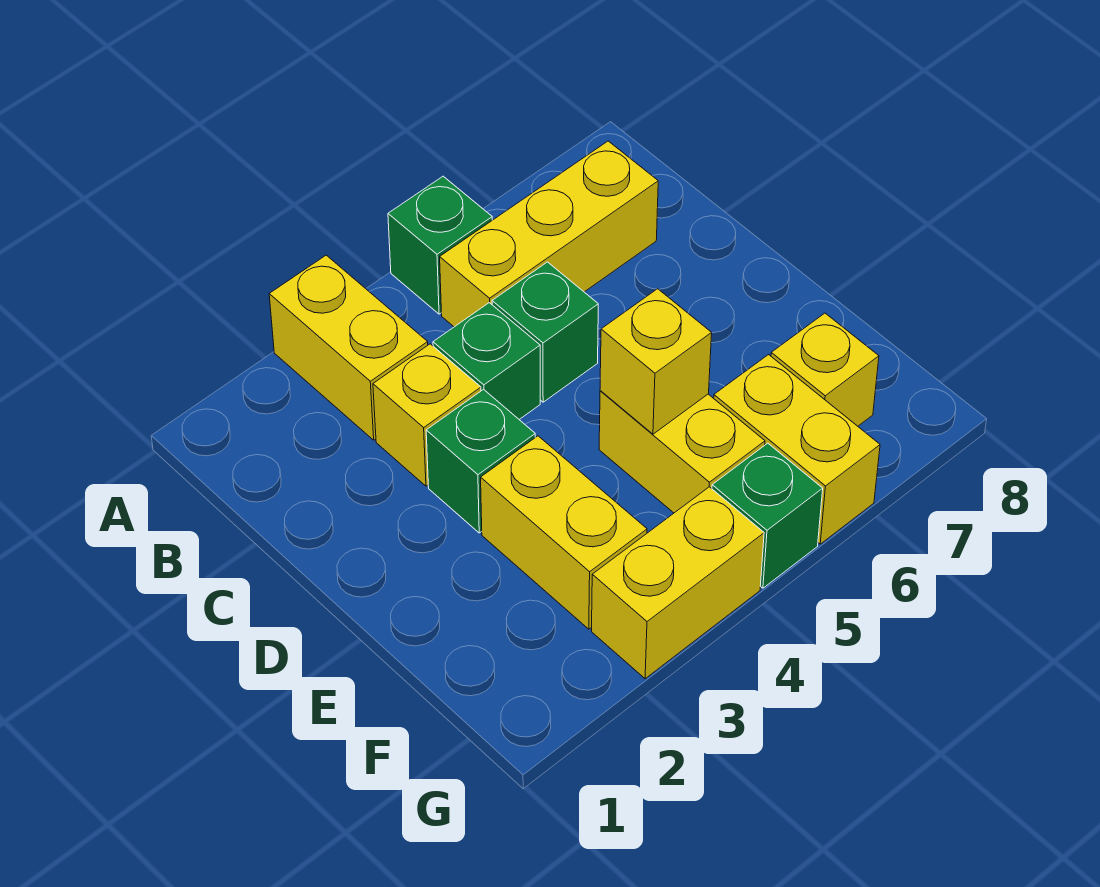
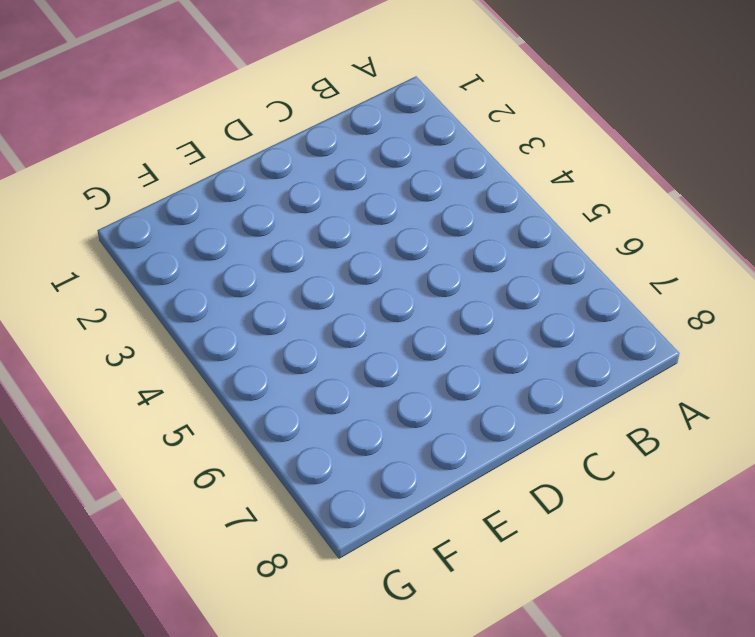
none -> yellow brick A3:B3 level 1
none -> green brick A5 level 1
none -> yellow brick B5:B7 level 1

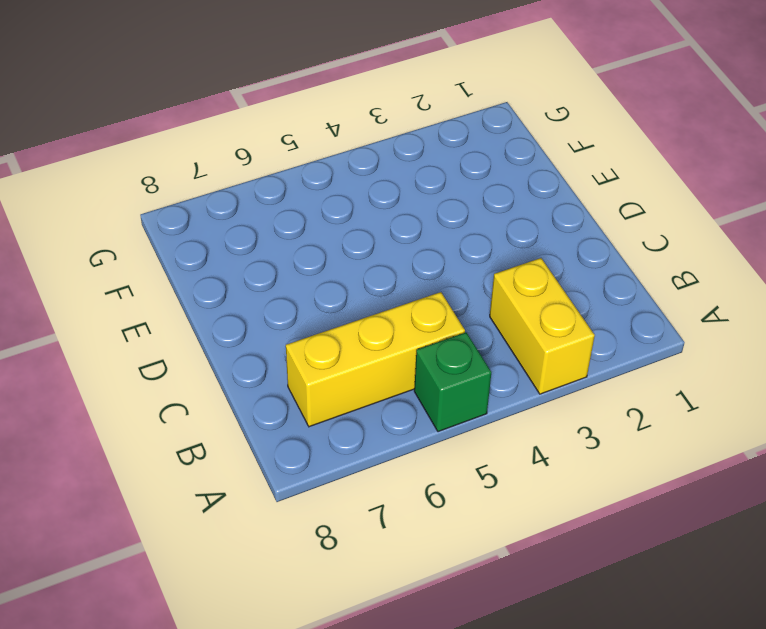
none -> yellow brick C3 level 1
none -> green brick C4 level 1
none -> green brick C5 level 1

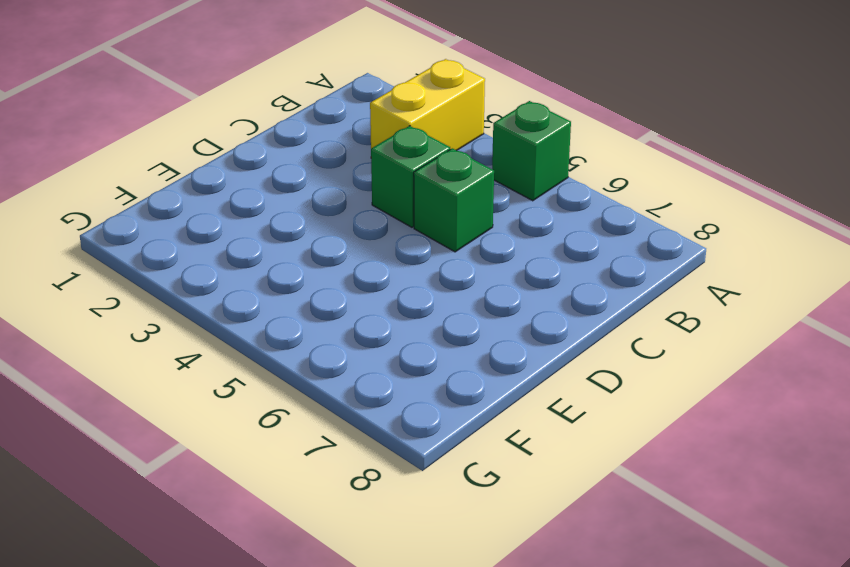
none -> yellow brick B5:B7 level 1
none -> yellow brick C3 level 1
none -> green brick D3 level 1

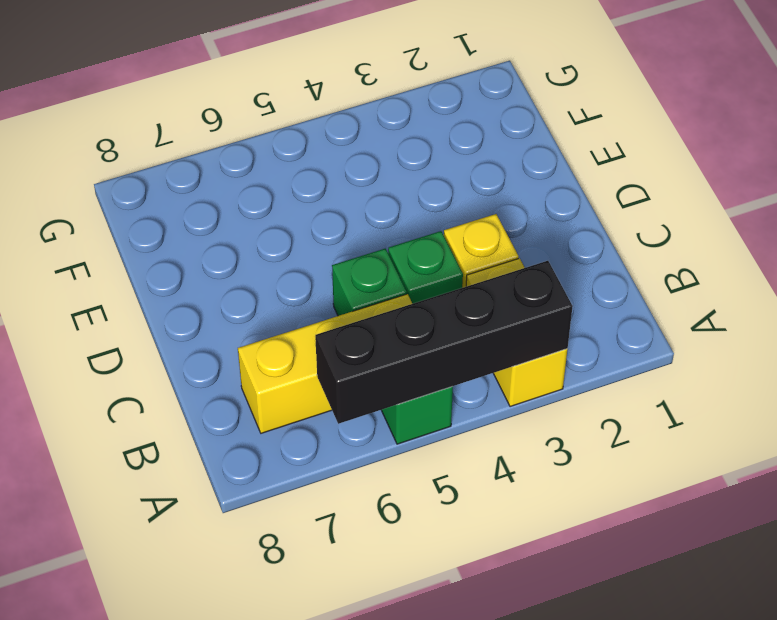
black brick A3:A6 level 2 -> none
none -> green brick D3 level 1
none -> yellow brick E3:F3 level 1
none -> yellow brick E5:F5 level 1

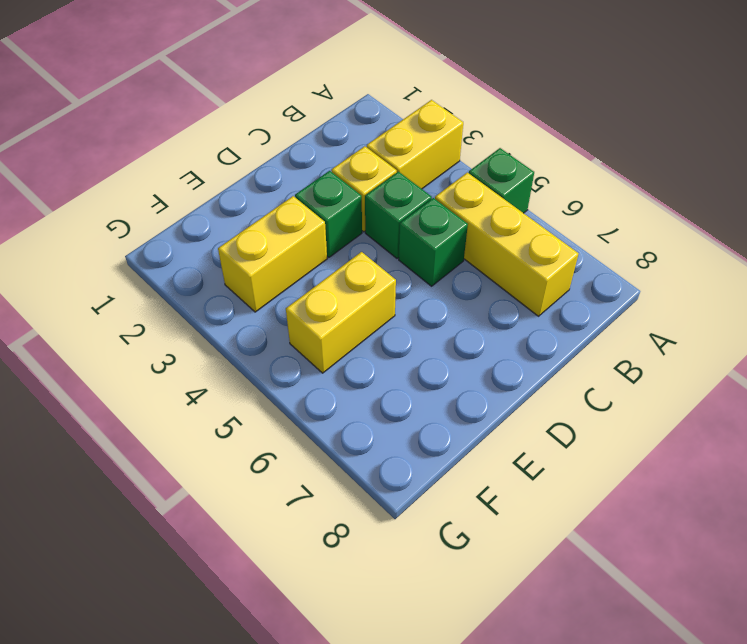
none -> yellow brick F6:G6 level 1
none -> yellow brick F7 level 1
none -> yellow brick G3:G4 level 1

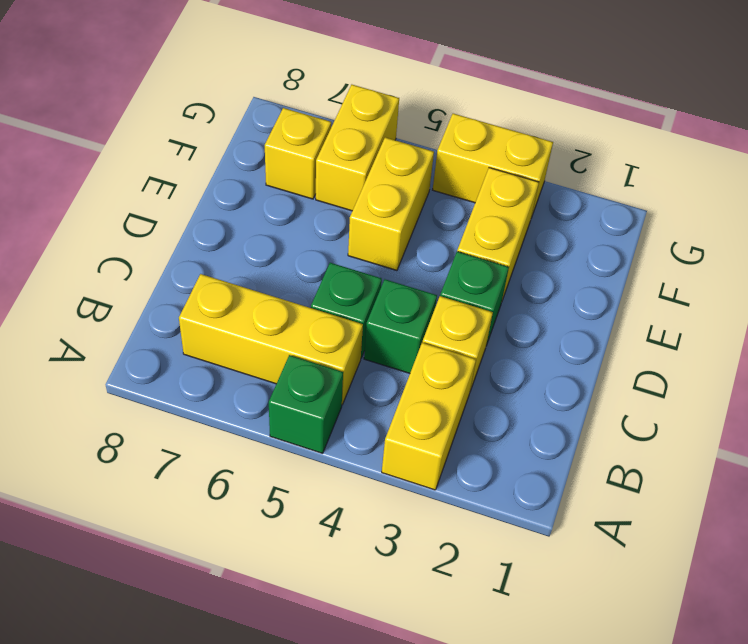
none -> green brick G5 level 1
none -> yellow brick E5 level 2

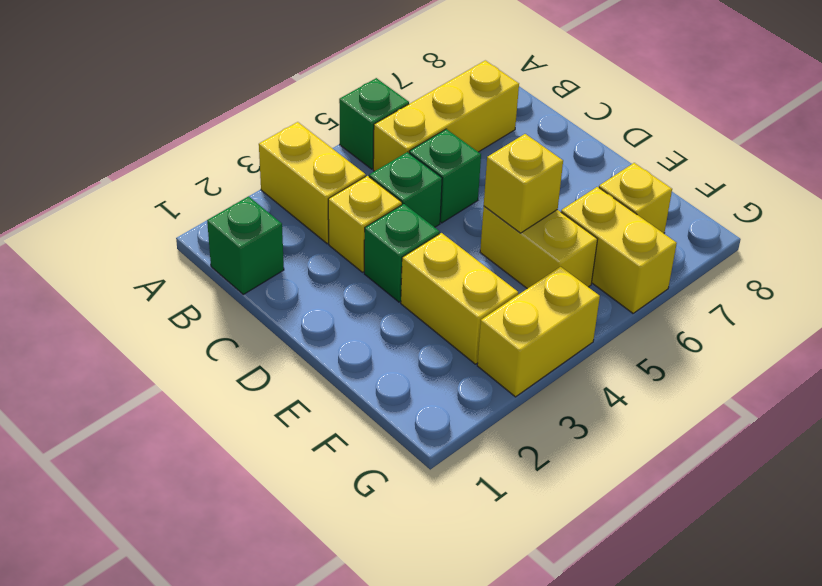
green brick B1 level 1 -> green brick G5 level 1

